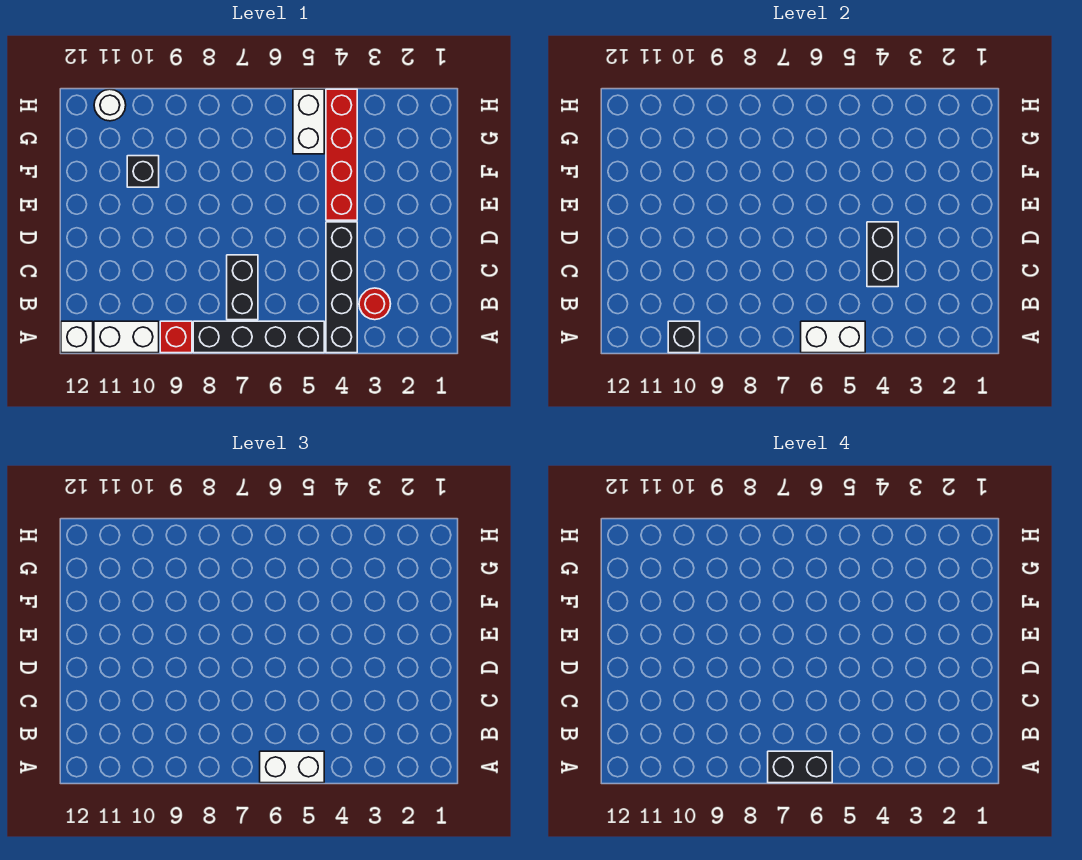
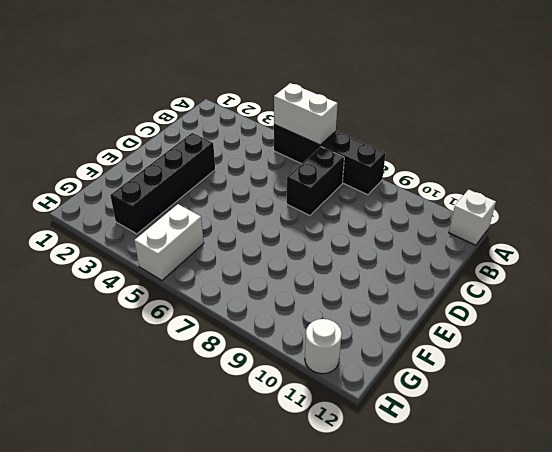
black brick D3:G3 level 1 -> black brick A4:D4 level 1
none -> red brick A9 level 1
none -> white brick A10:A11 level 1
none -> red round brick B3 level 1

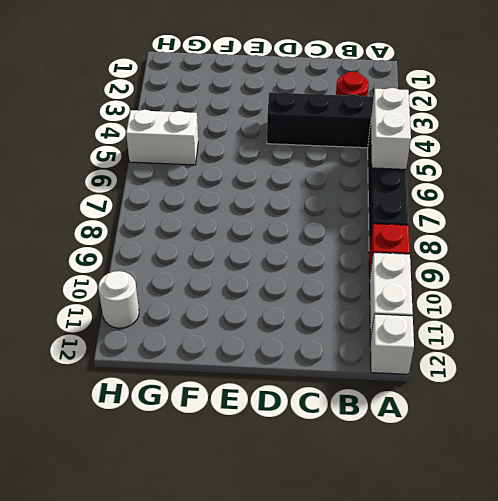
none -> black brick B7:C7 level 1
none -> red brick E4:H4 level 1
none -> black brick F10 level 1

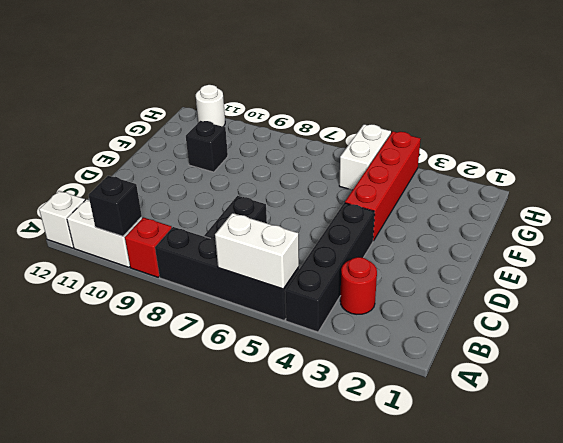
none -> black brick C4:D4 level 2
none -> white brick A5:A6 level 3
none -> black brick A6:A7 level 4

